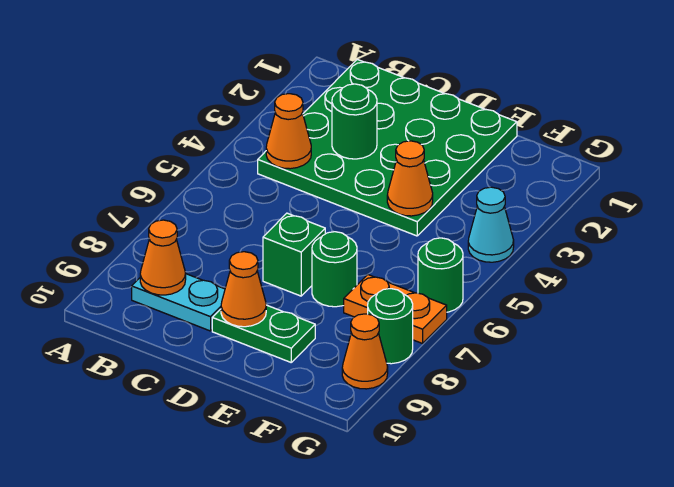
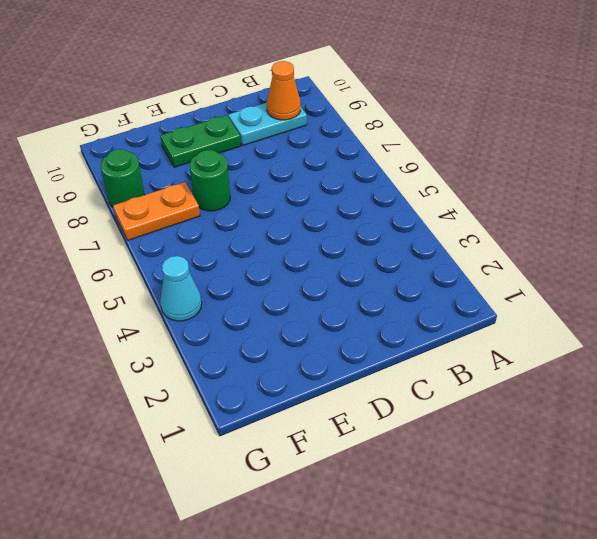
none -> green plate B1:E4 level 1
none -> green brick D7 level 1
none -> green round brick G6 level 1

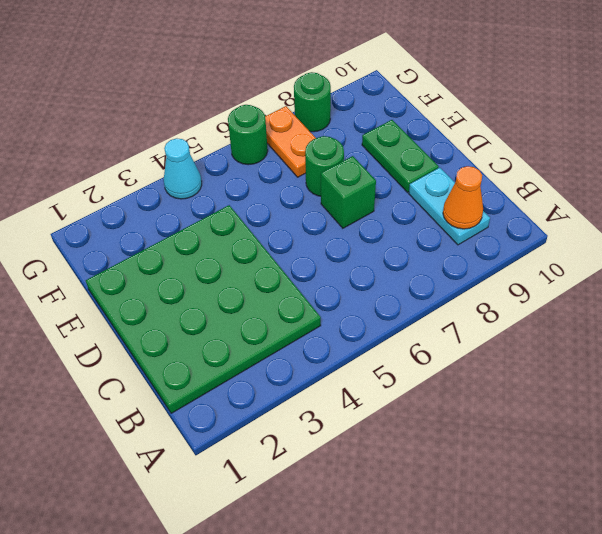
none -> orange cone G9 level 1
none -> orange cone B4 level 2
none -> green round brick C3 level 2

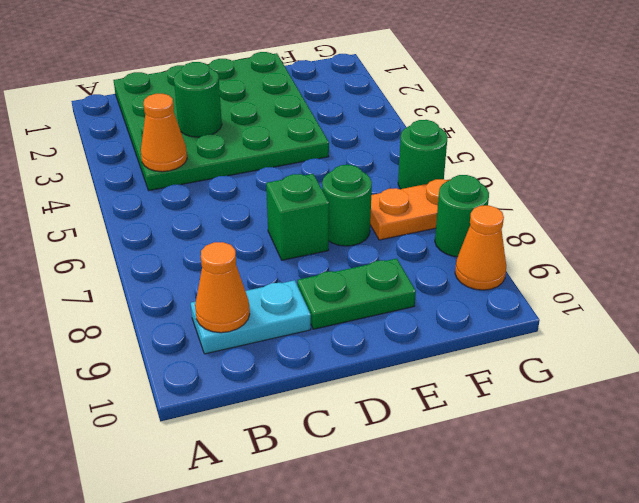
none -> cyan cone G4 level 1
none -> orange cone D9 level 2
none -> orange cone E4 level 2

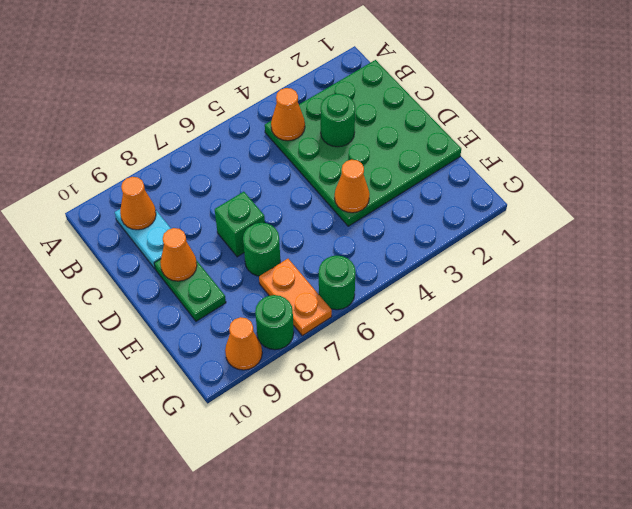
none -> cyan cone G4 level 1

